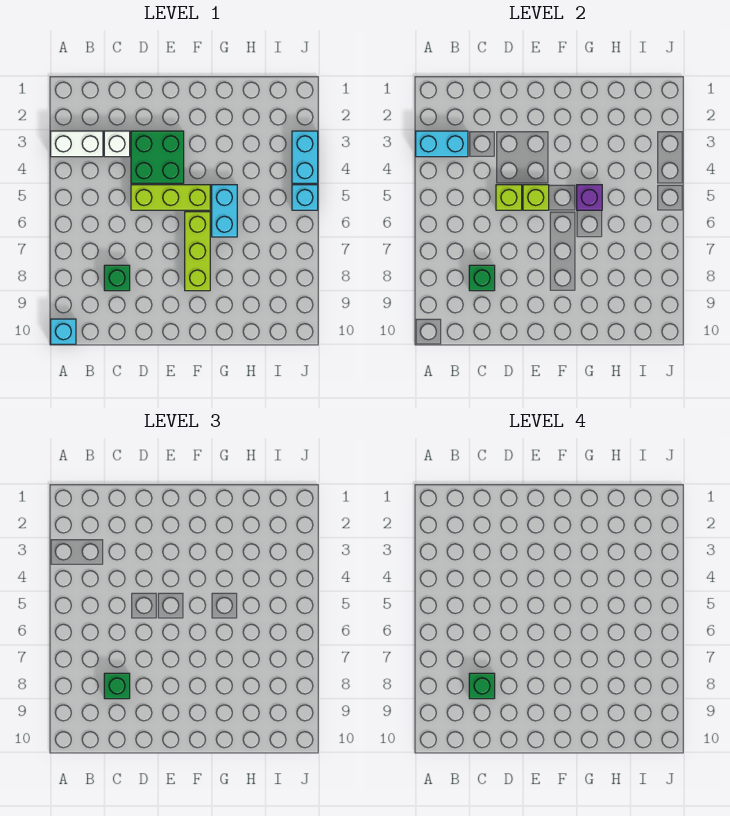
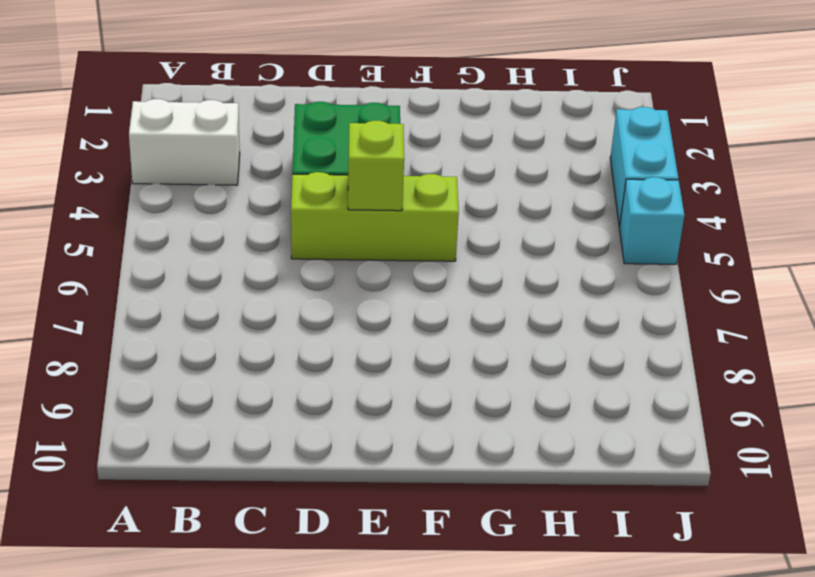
none -> cyan brick A10 level 1
none -> white brick C3 level 1
none -> green brick C8 level 1

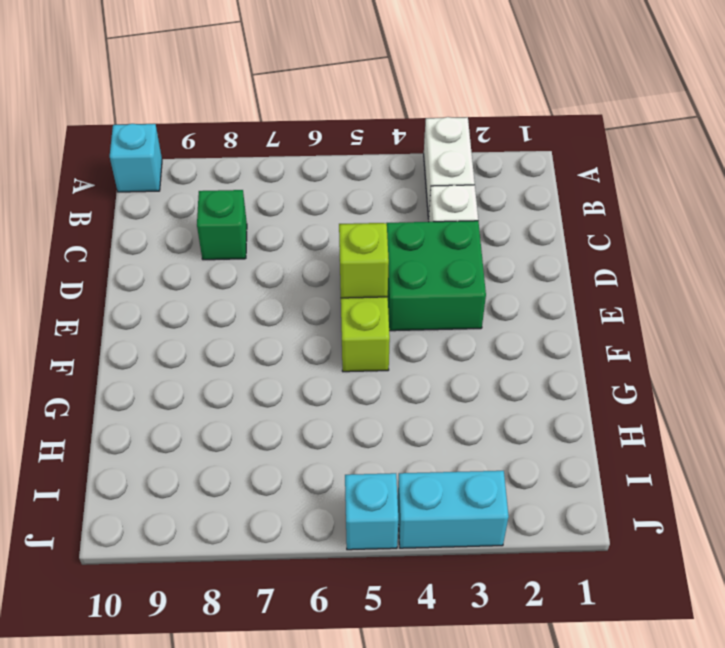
none -> lime brick F6:F8 level 1
none -> cyan brick G5:G6 level 1
none -> cyan brick A3:B3 level 2

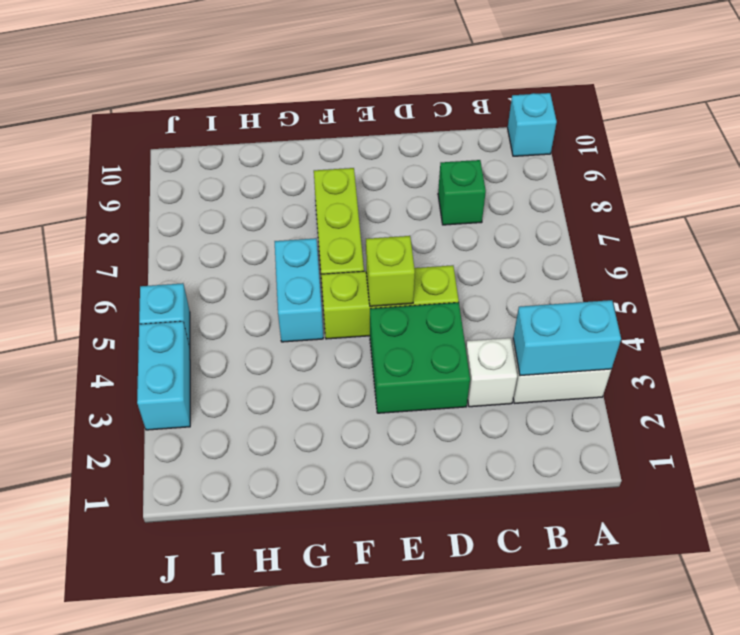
none -> green brick C8 level 2
none -> lime brick D5 level 2
none -> purple brick G5 level 2

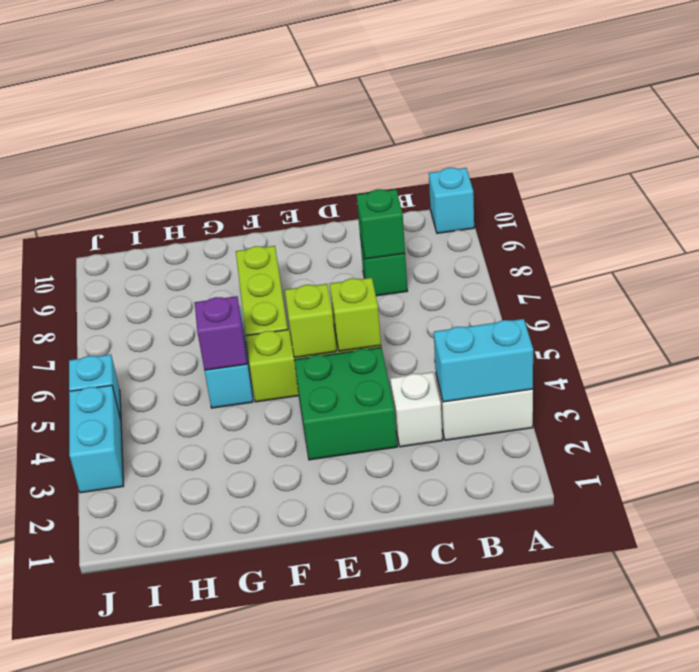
none -> green brick C8 level 3
none -> green brick C8 level 4

